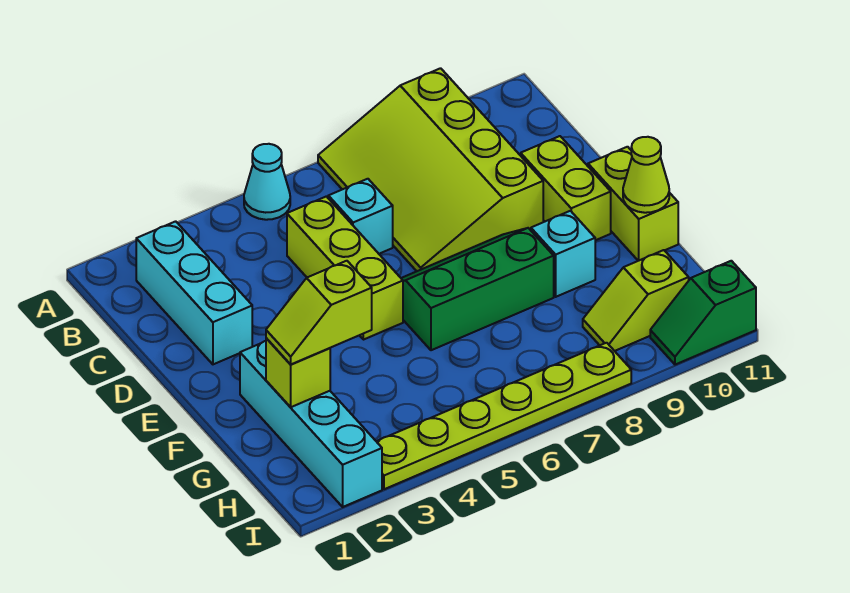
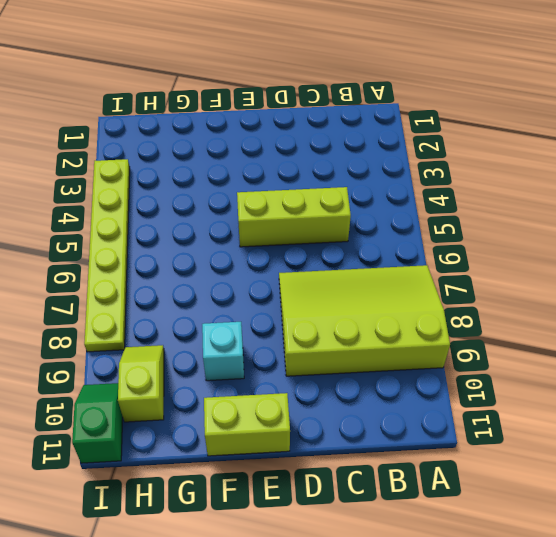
none -> cyan cone A5 level 1
none -> cyan brick B2:D2 level 1
none -> cyan brick C6 level 1

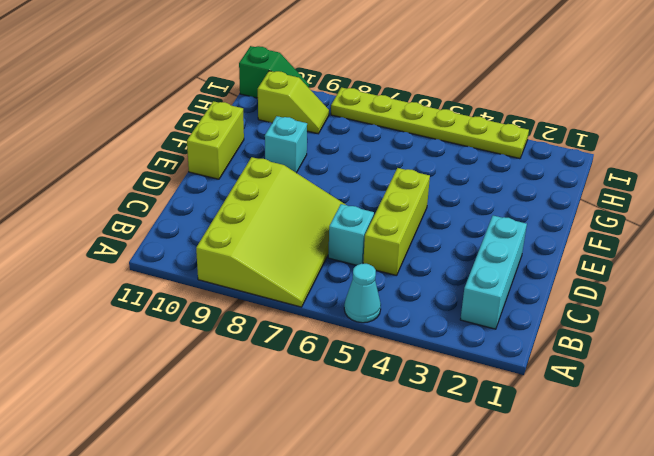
none -> lime brick D10:E10 level 1
none -> green slope E6:F8 level 1 top F
none -> cyan brick F2:I2 level 1

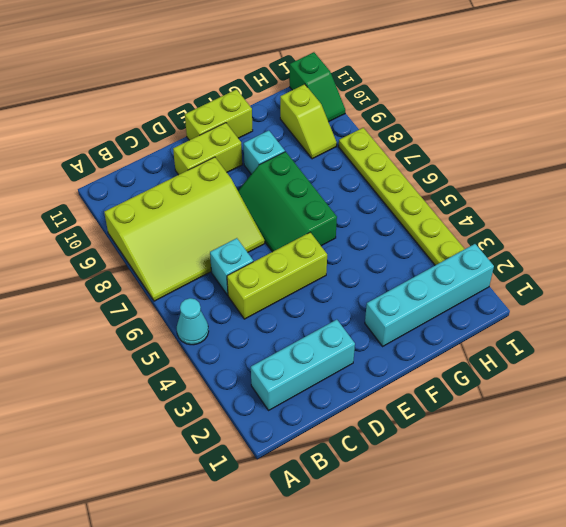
none -> lime cone F11 level 2
none -> lime brick G2 level 2
none -> lime slope G2:G3 level 3 top 3

